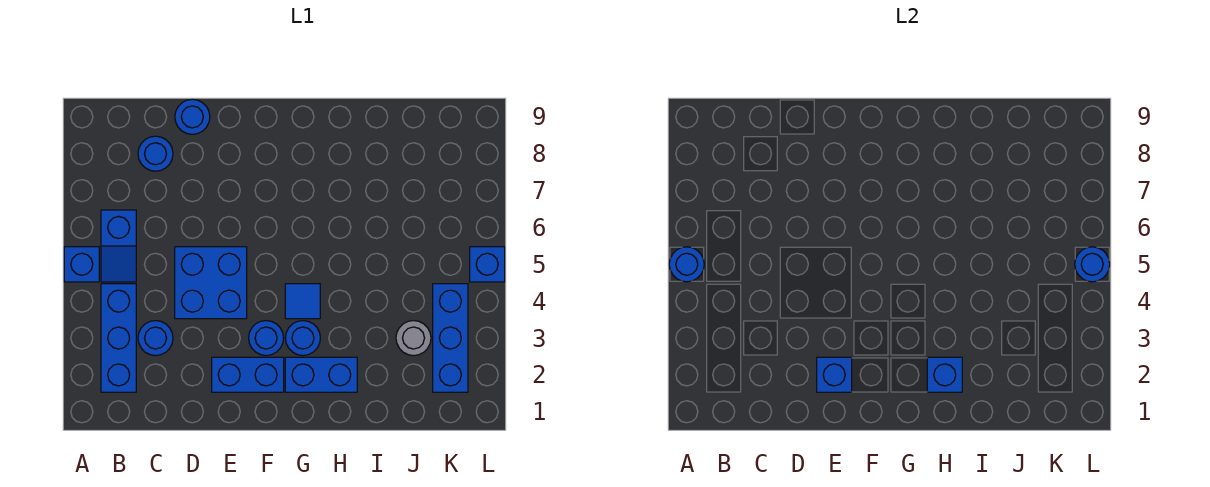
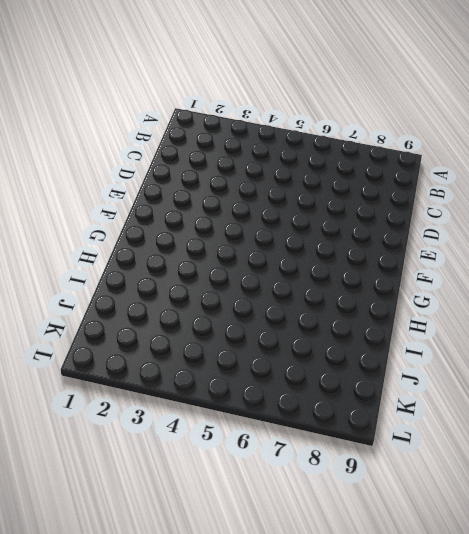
none -> blue brick A5 level 1
none -> blue brick B2:B4 level 1
none -> blue slope B5:B6 level 1 top 6

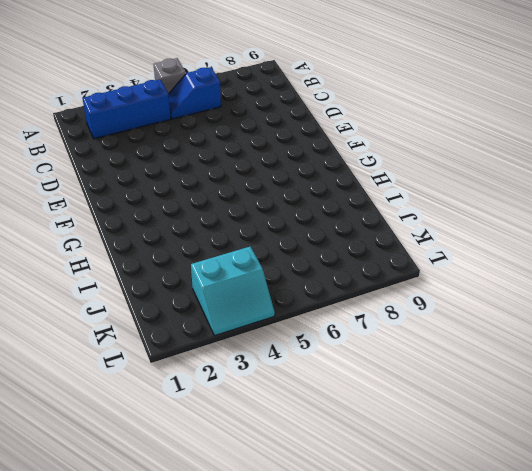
grey brick A5 level 1 -> blue brick A5 level 1
cyan slope K3:L4 level 1 top K -> blue brick K2:K4 level 1
none -> blue round brick C3 level 1
none -> blue round brick C8 level 1
none -> blue brick D4:E5 level 1

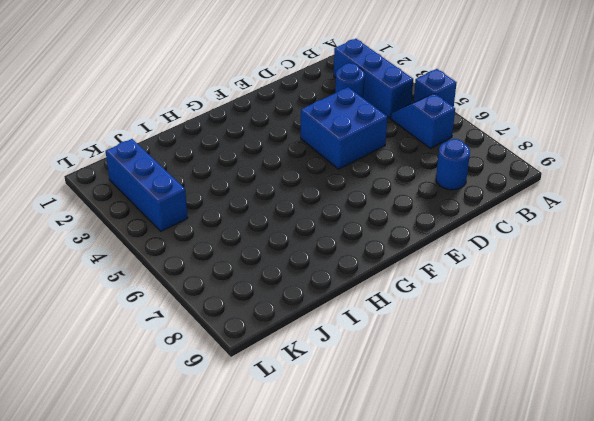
none -> blue round brick D9 level 1
none -> blue brick E2:F2 level 1
none -> blue round brick F3 level 1

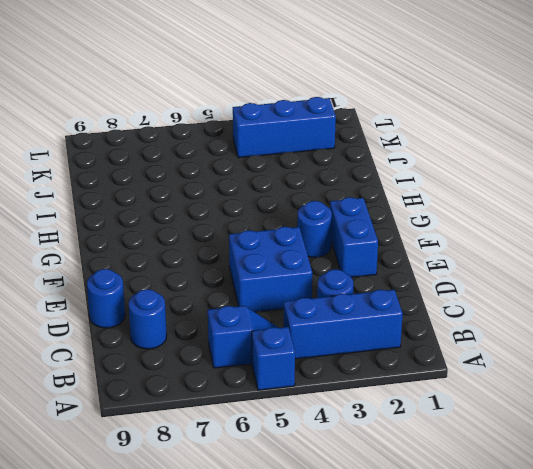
none -> blue brick G2:H2 level 1
none -> blue round brick G3 level 1
none -> blue tile G4 level 1

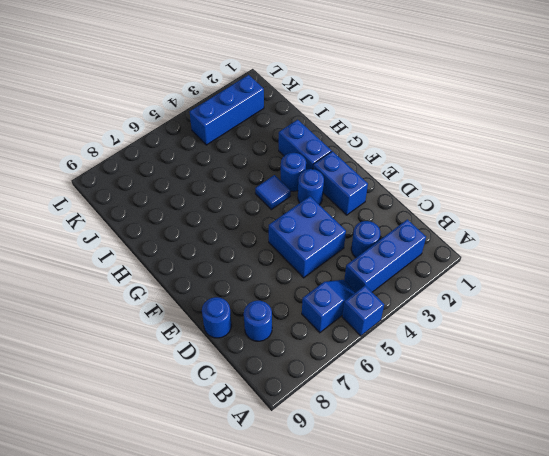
none -> grey round brick J3 level 1
none -> blue brick L5 level 1
none -> blue round brick A5 level 2

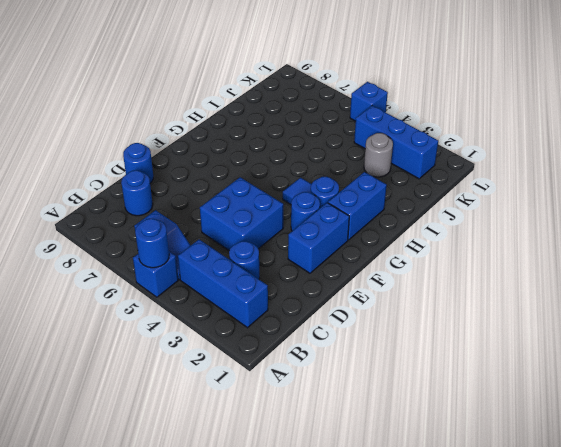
none -> blue brick E2 level 2
none -> blue brick H2 level 2
none -> blue round brick L5 level 2

